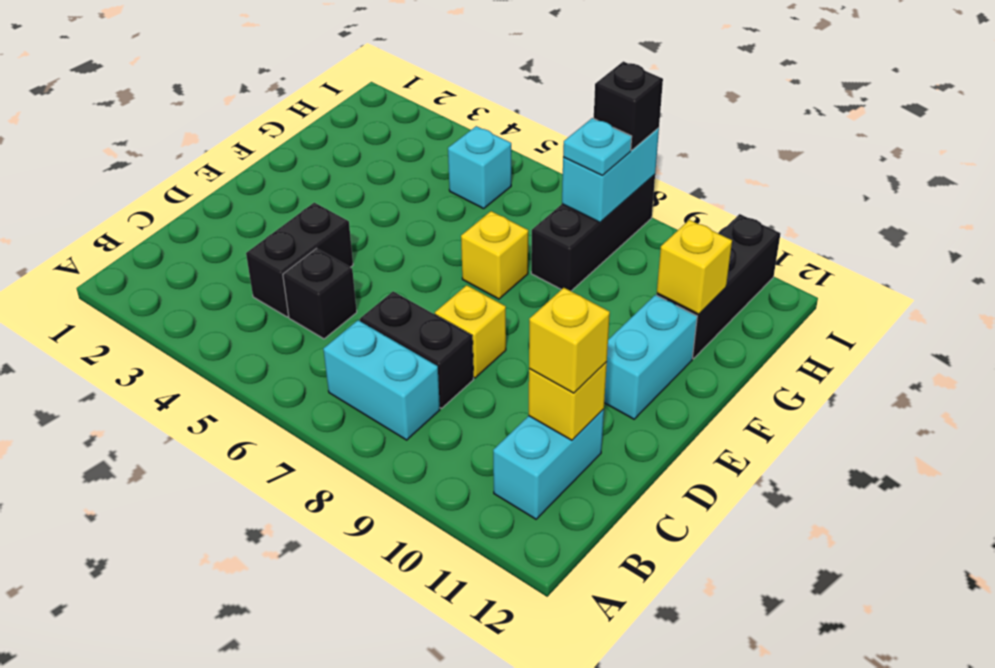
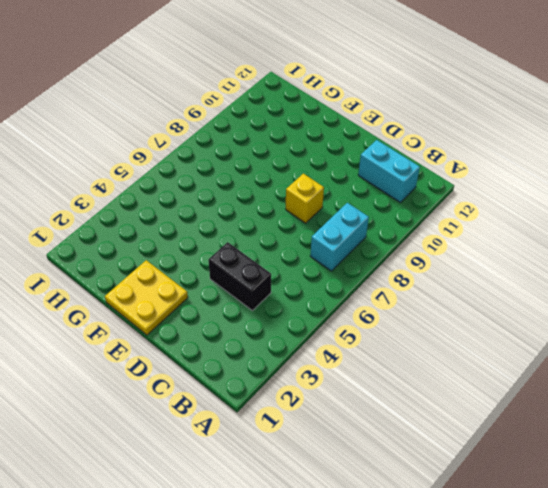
yellow plate E1:F2 level 1 -> none
none -> black brick C5 level 1
none -> black brick C7:C8 level 1
none -> cyan brick E11:F11 level 1

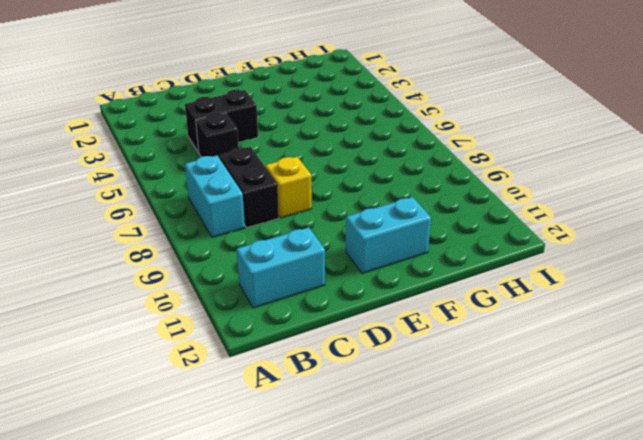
none -> yellow brick F7 level 1
none -> black brick G8:I8 level 1
none -> black brick G11:I11 level 1

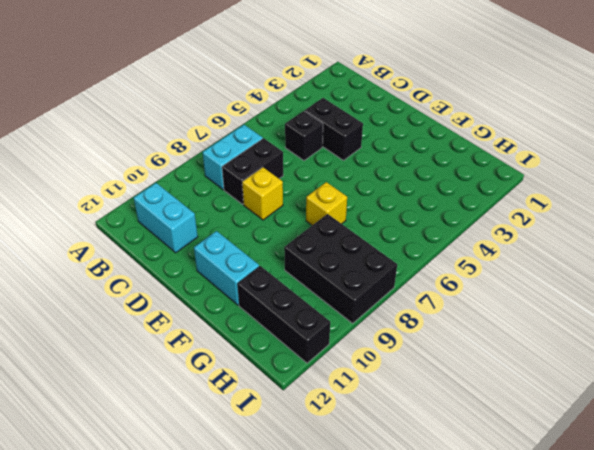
black brick G8:I9 level 1 -> black brick G8:I8 level 1
none -> cyan brick H5 level 1
none -> yellow brick C11 level 2
none -> yellow brick G11 level 2

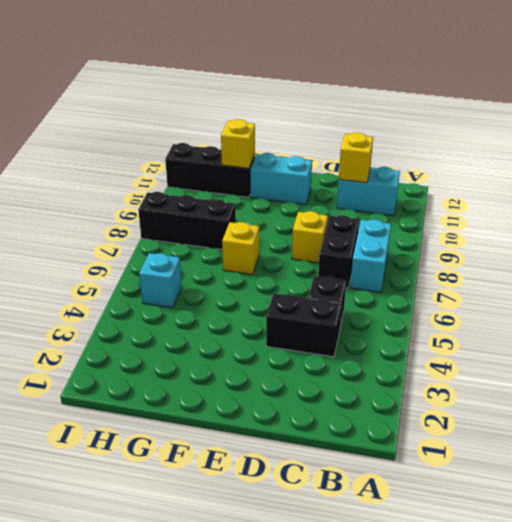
none -> cyan brick H8:I8 level 2
none -> yellow brick C11 level 3
none -> cyan plate H8 level 3

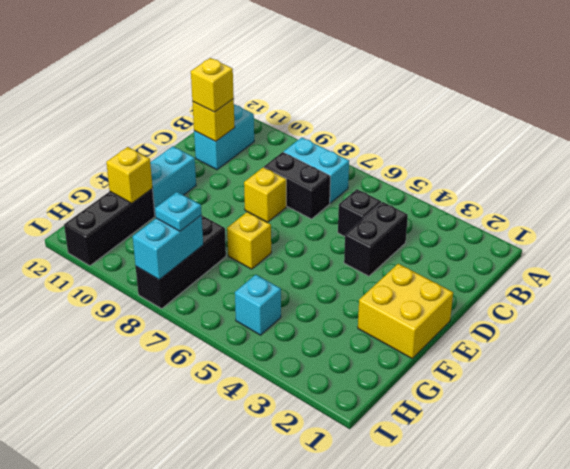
yellow brick E1:F2 level 1 -> none
none -> black brick I8 level 3

